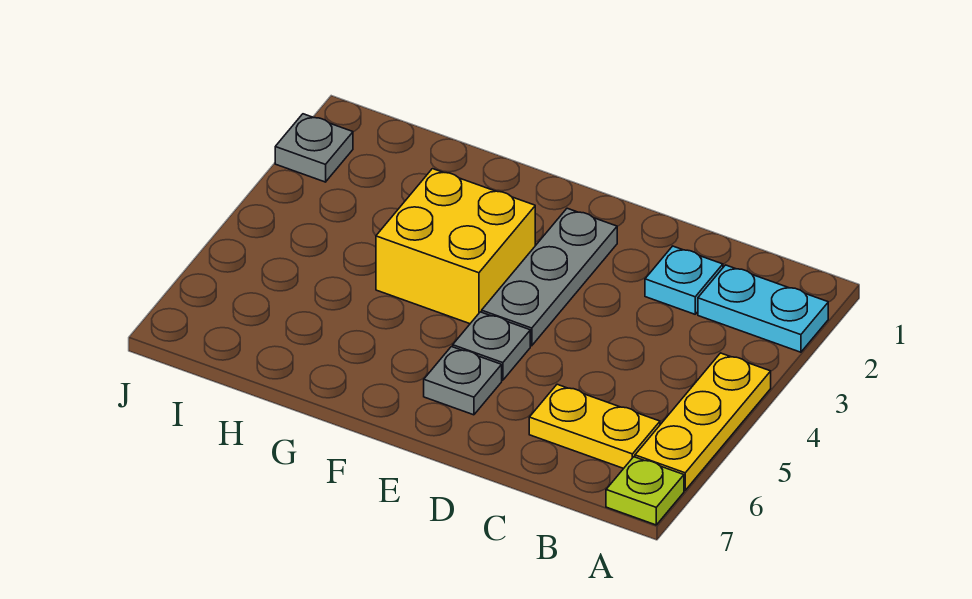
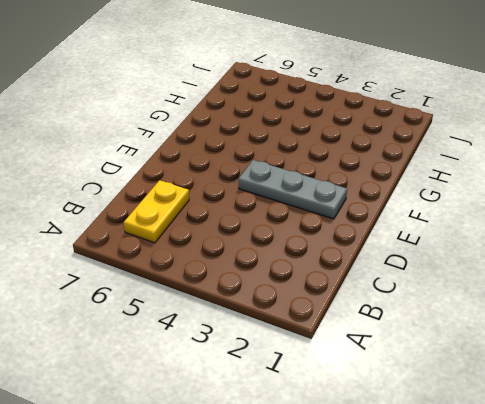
none -> cyan plate A2:B2 level 1
none -> yellow plate A4:A6 level 1

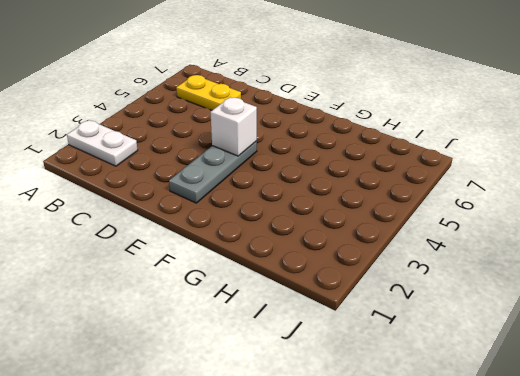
white plate A2:B2 level 1 -> cyan plate A2:B2 level 1
white brick E4 level 2 -> none
none -> yellow plate A4:A6 level 1
none -> lime plate A7 level 1

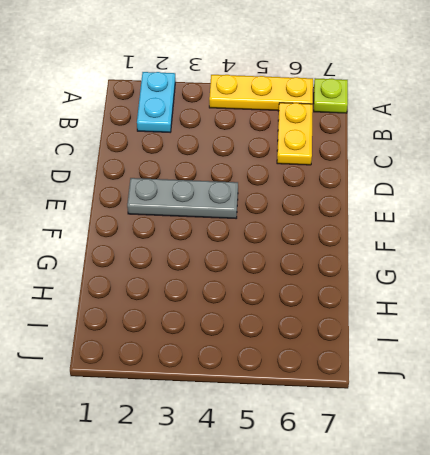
none -> cyan plate C2 level 1
none -> grey plate E5 level 1

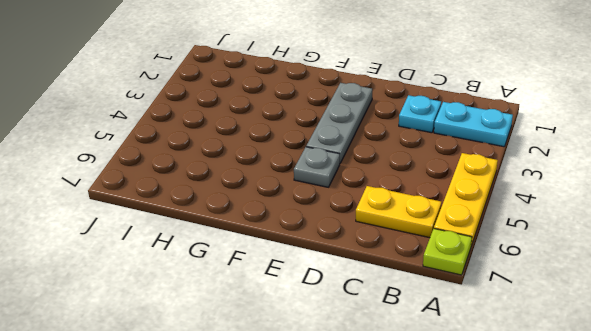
none -> grey plate E6 level 1
none -> yellow brick F3:G4 level 1

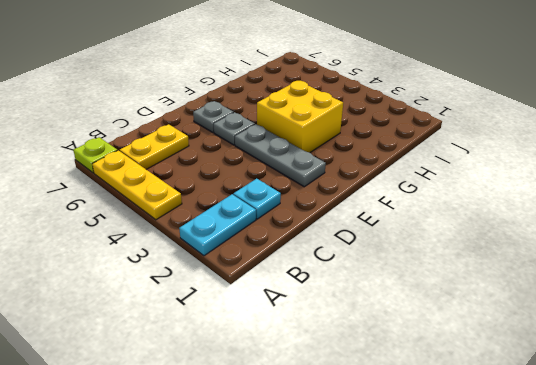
none -> grey plate J2 level 1

